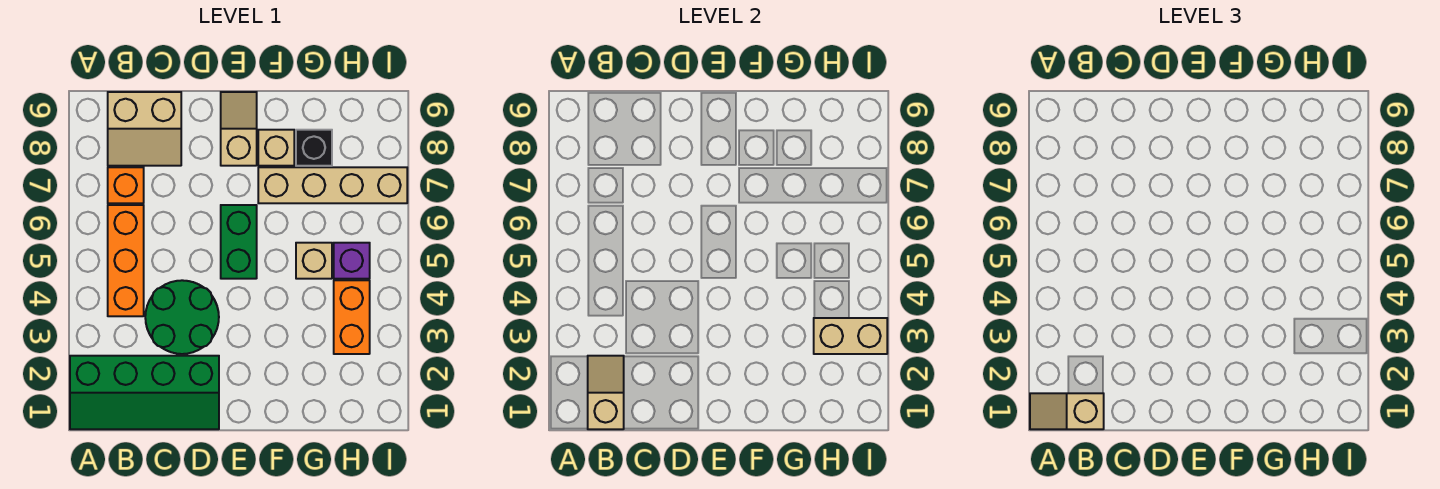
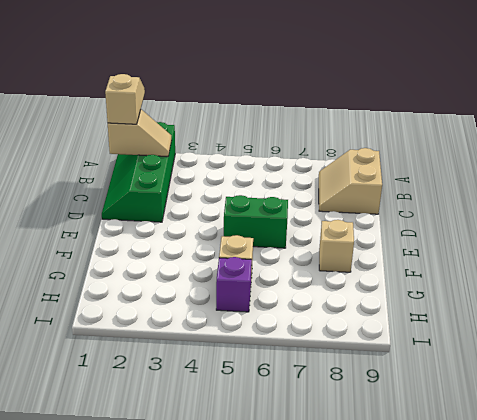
none -> orange brick B4:B6 level 1
none -> orange brick B7 level 1
none -> green round brick C3:D4 level 1

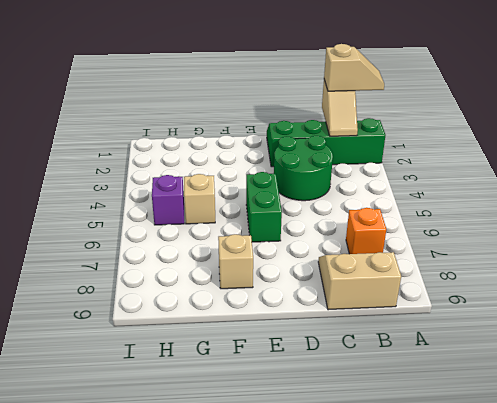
none -> orange brick B4:B6 level 1
none -> tan slope E8:E9 level 1 top 8
none -> tan brick F7:I7 level 1

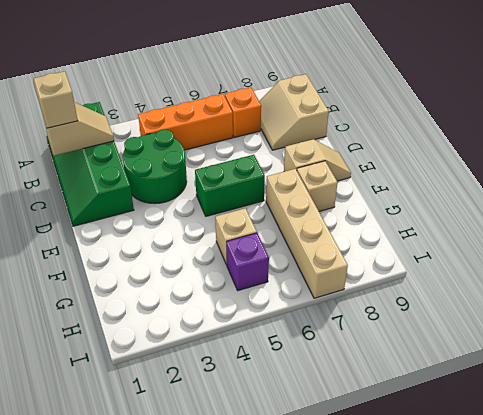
none -> black brick G8 level 1
none -> orange brick H3:H4 level 1
none -> tan brick H3:I3 level 2

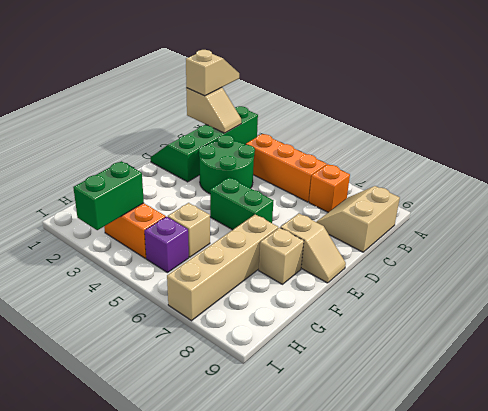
green brick H3:I3 level 2 -> tan brick H3:I3 level 2
none -> black brick G8 level 1

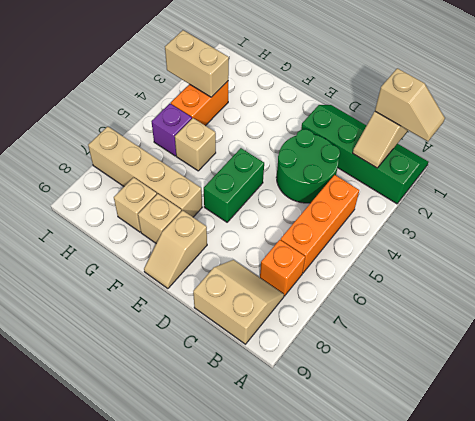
tan brick G8 level 1 -> black brick G8 level 1

